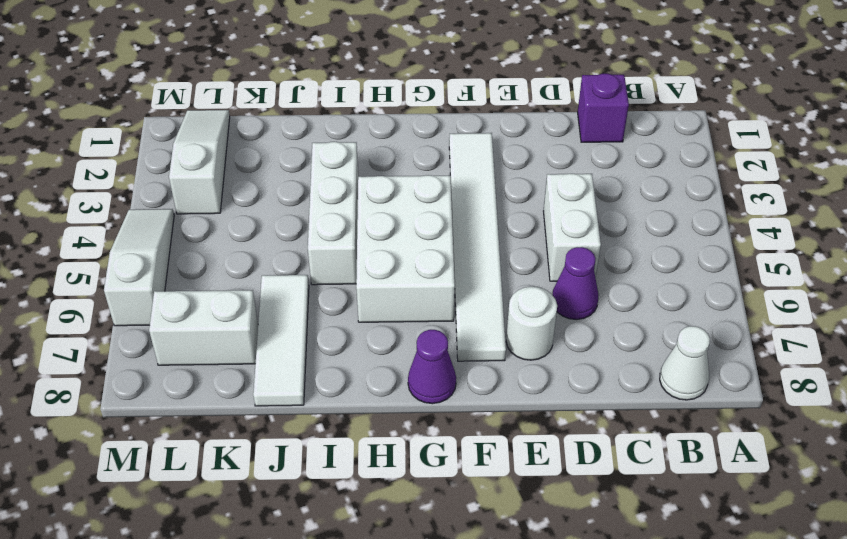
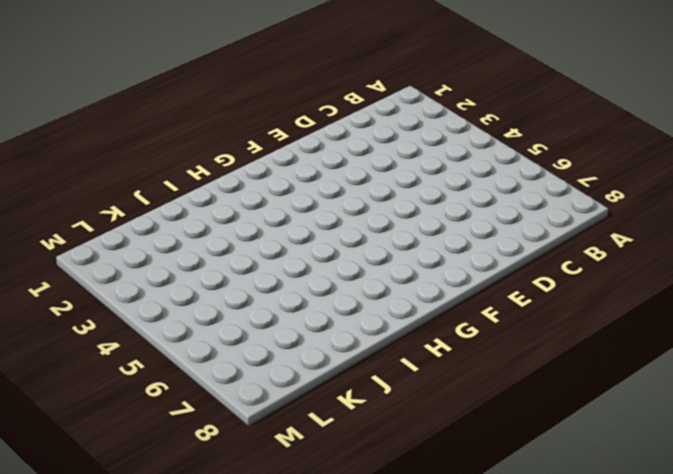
none -> white cone B8 level 1
none -> purple brick C1 level 1
none -> white brick D4:D5 level 1

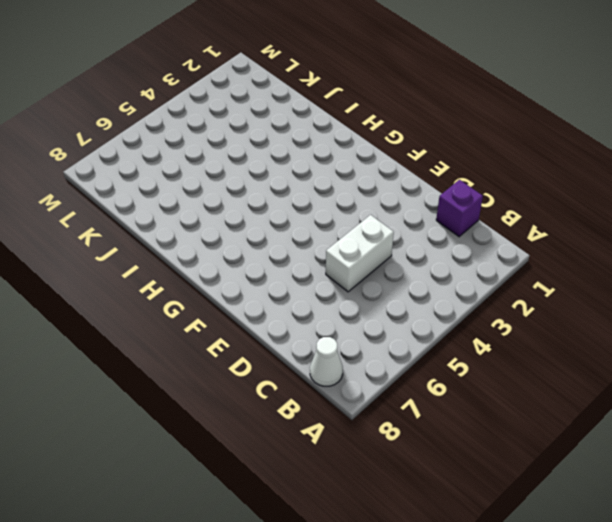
none -> purple cone D6 level 1
none -> white round brick E7 level 1
none -> white tile F2:F7 level 1

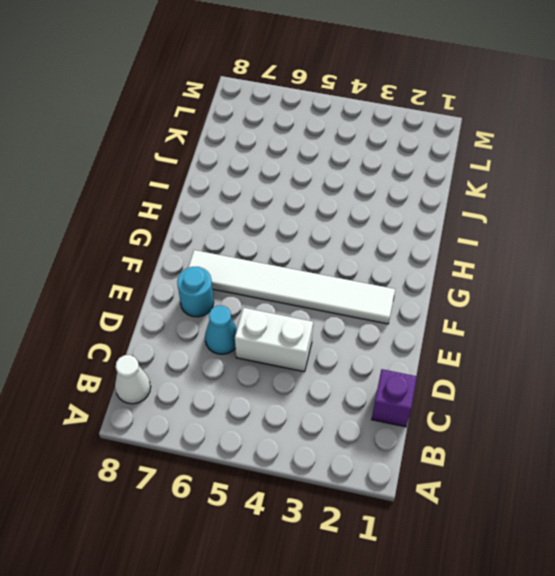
cyan cone D6 level 1 -> purple cone D6 level 1
cyan round brick E7 level 1 -> white round brick E7 level 1
none -> white brick G4:H6 level 1
none -> purple cone G8 level 1
none -> white brick I3:I5 level 1

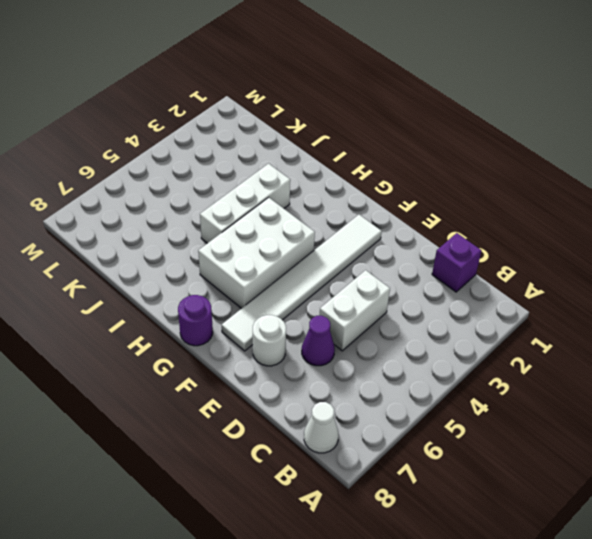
purple round brick G8 level 1 -> purple cone G8 level 1
none -> white tile J6:J8 level 1
none -> white brick K7:L7 level 1
none -> white slope L1:L3 level 1 top 3

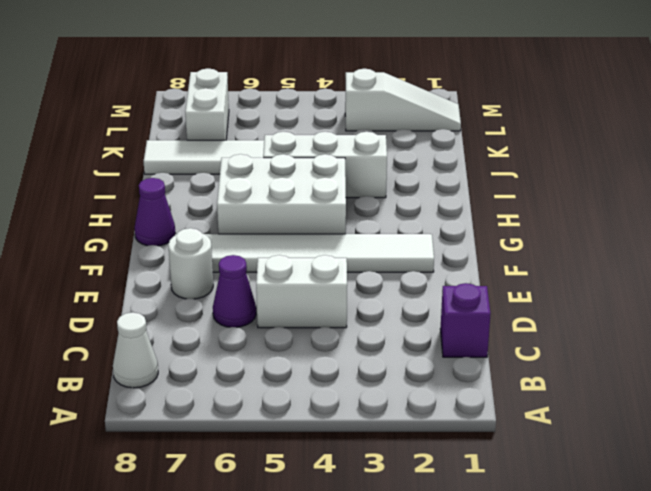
none -> white slope M4:M6 level 1 top 6

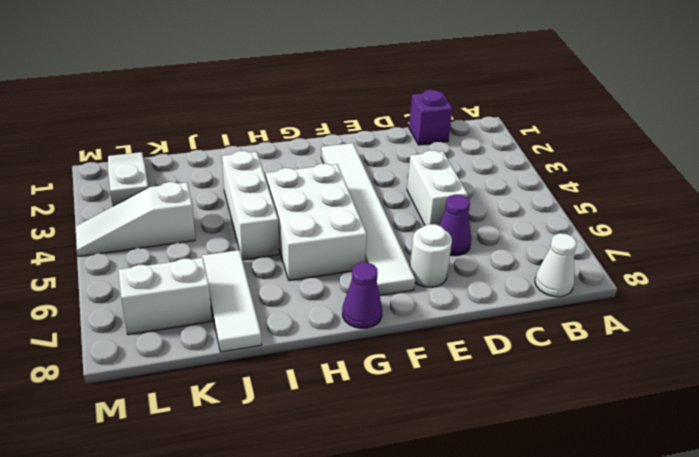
white slope K4:M4 level 1 top K -> white slope M4:M6 level 1 top 6

